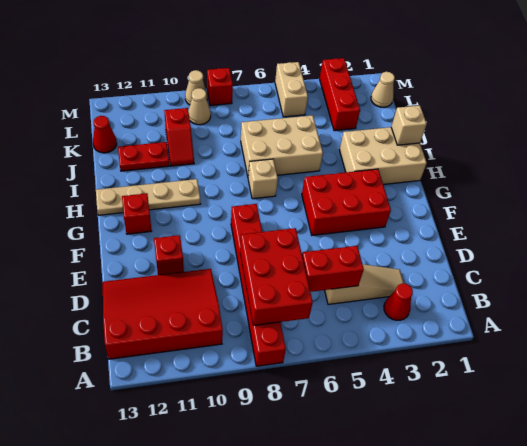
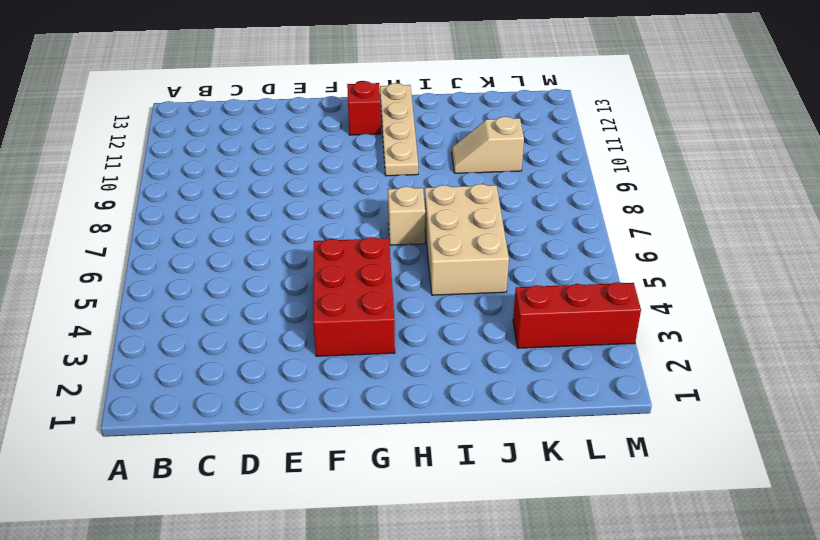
tan slope J10:K10 level 1 top K -> red slope J10:K10 level 1 top K
none -> red brick A8:F8 level 1
none -> red cone B3 level 1
none -> red slope B10:D13 level 1 top B

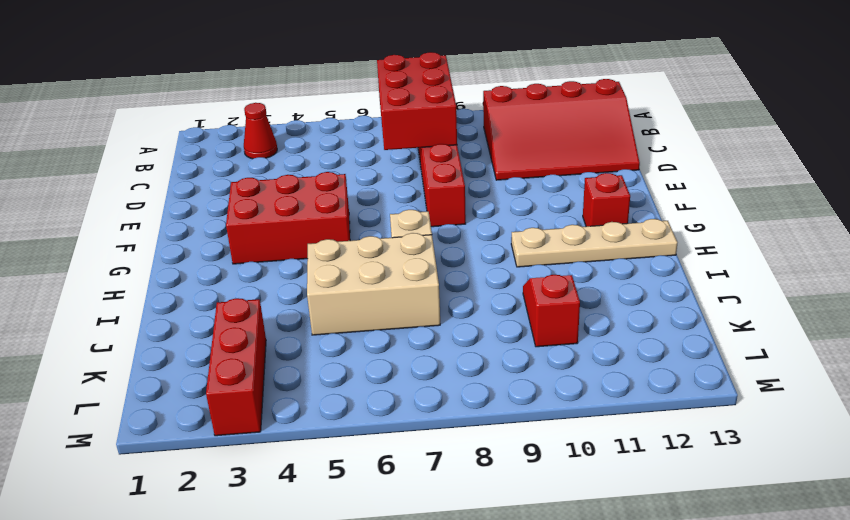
none -> tan slope C3:C5 level 1 top 5
none -> red brick E11 level 1
none -> tan brick H1:I3 level 1

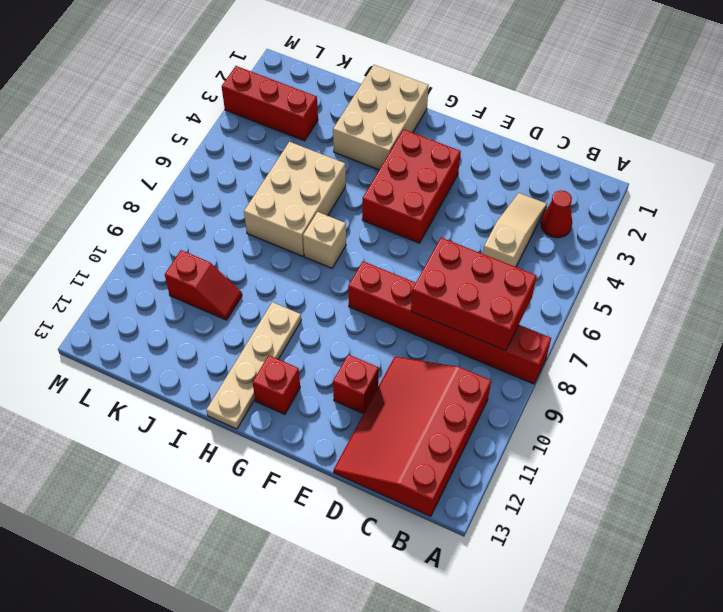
none -> red plate J11:J12 level 1
none -> red cone K13 level 1
none -> tan cone L1 level 1

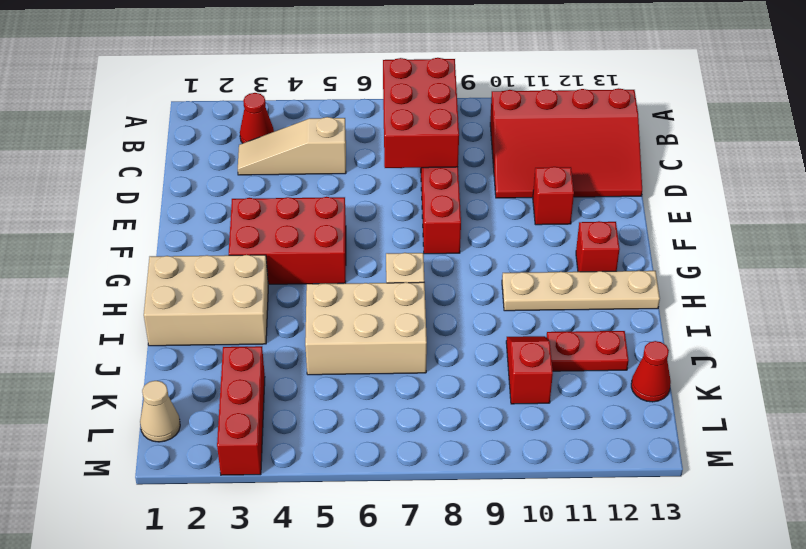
none -> tan brick L5:M5 level 1
none -> tan cone L9 level 1
none -> red brick M8 level 1

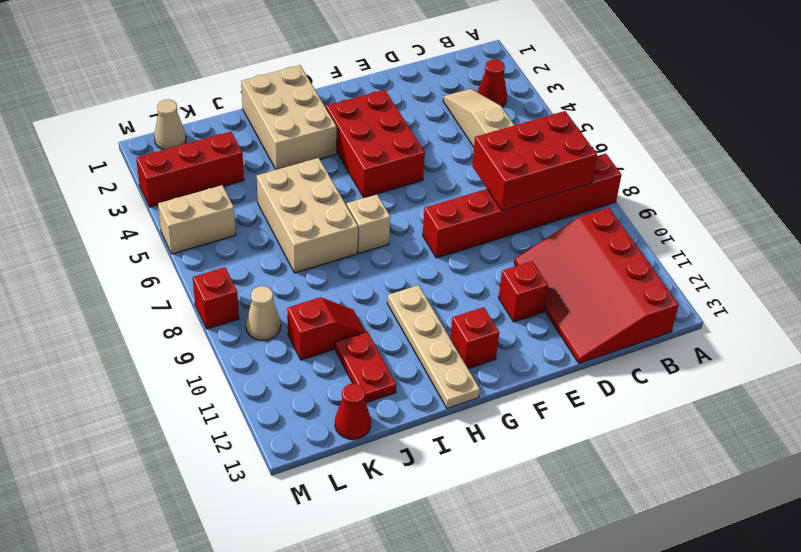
none -> tan cone M9 level 1
none -> red brick C5:C6 level 2
none -> tan brick I1 level 2

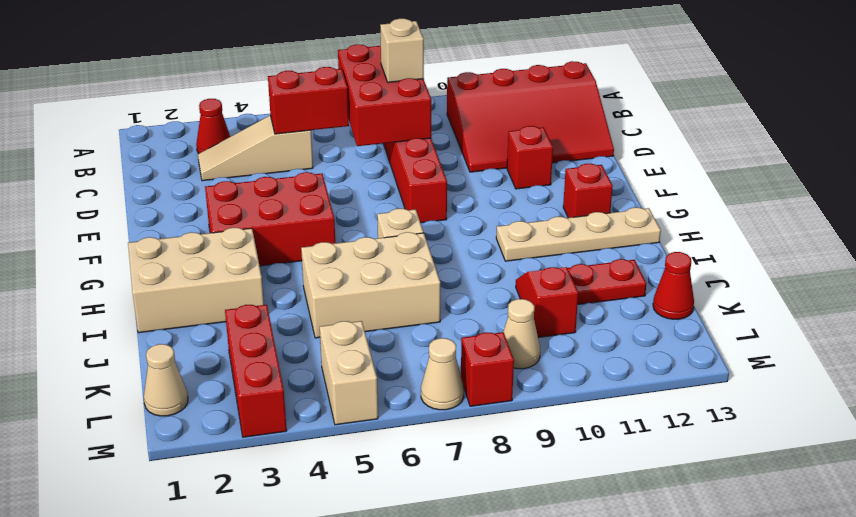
tan brick C8 level 3 -> tan brick I1 level 2
tan cone M7 level 1 -> tan cone M9 level 1

